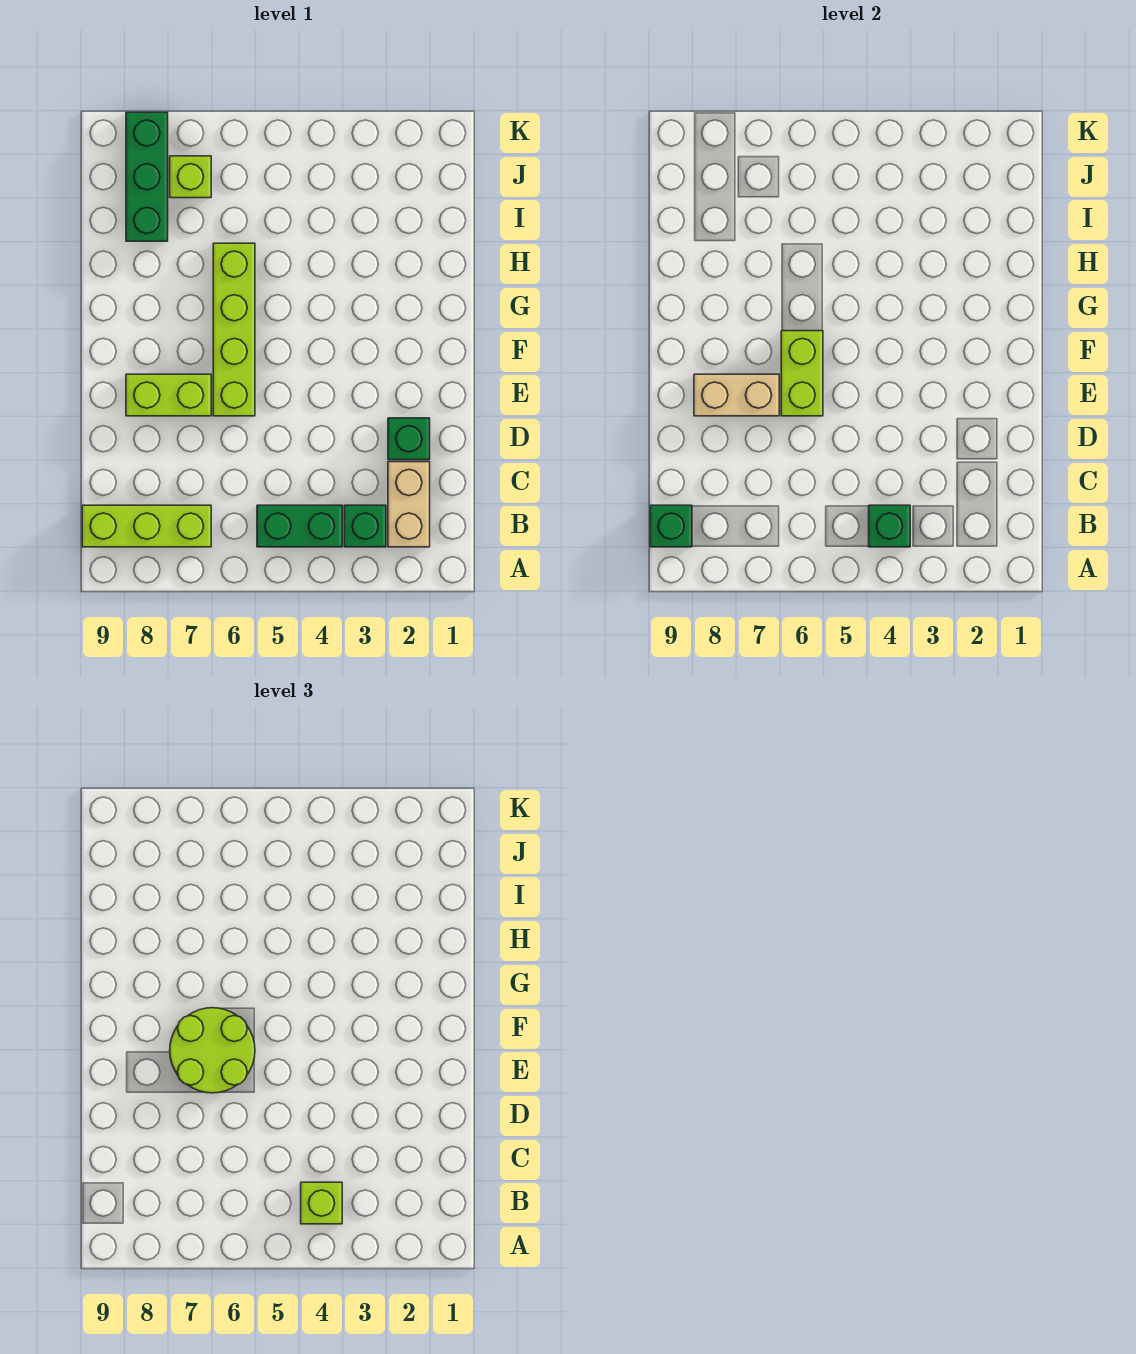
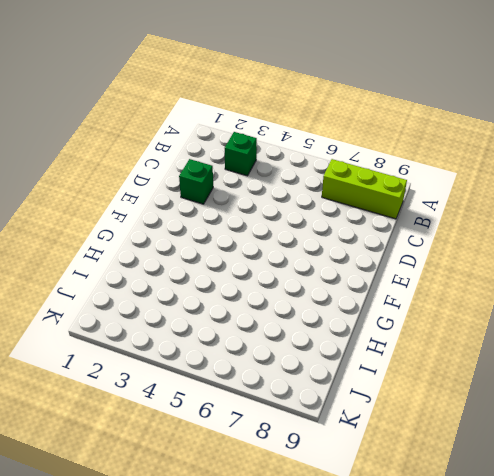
none -> tan brick B2:C2 level 1
none -> green brick B4:B5 level 1
none -> lime brick E6:H6 level 1

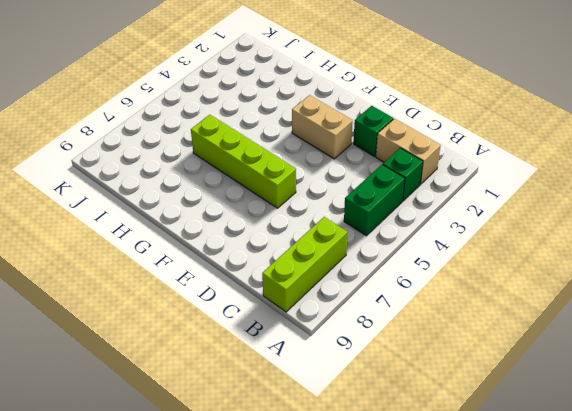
tan brick E3:F3 level 1 -> tan brick E7:E8 level 2
none -> lime brick E7:E8 level 1
none -> green brick I8:K8 level 1
none -> lime brick J7 level 1

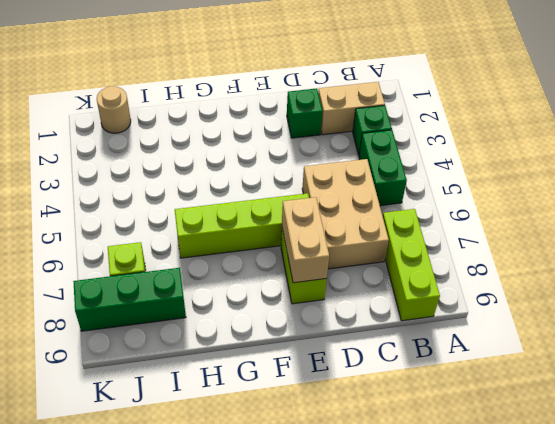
tan brick C5:D7 level 1 -> none
tan round brick J1 level 1 -> none
none -> green brick B4 level 2
none -> green brick B9 level 2
none -> lime brick E6:F6 level 2

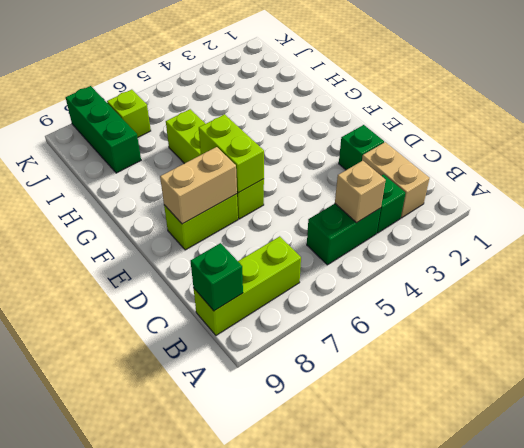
tan brick B4 level 2 -> green brick B4 level 2
none -> lime brick B4 level 3
none -> lime round brick E6:F7 level 3

